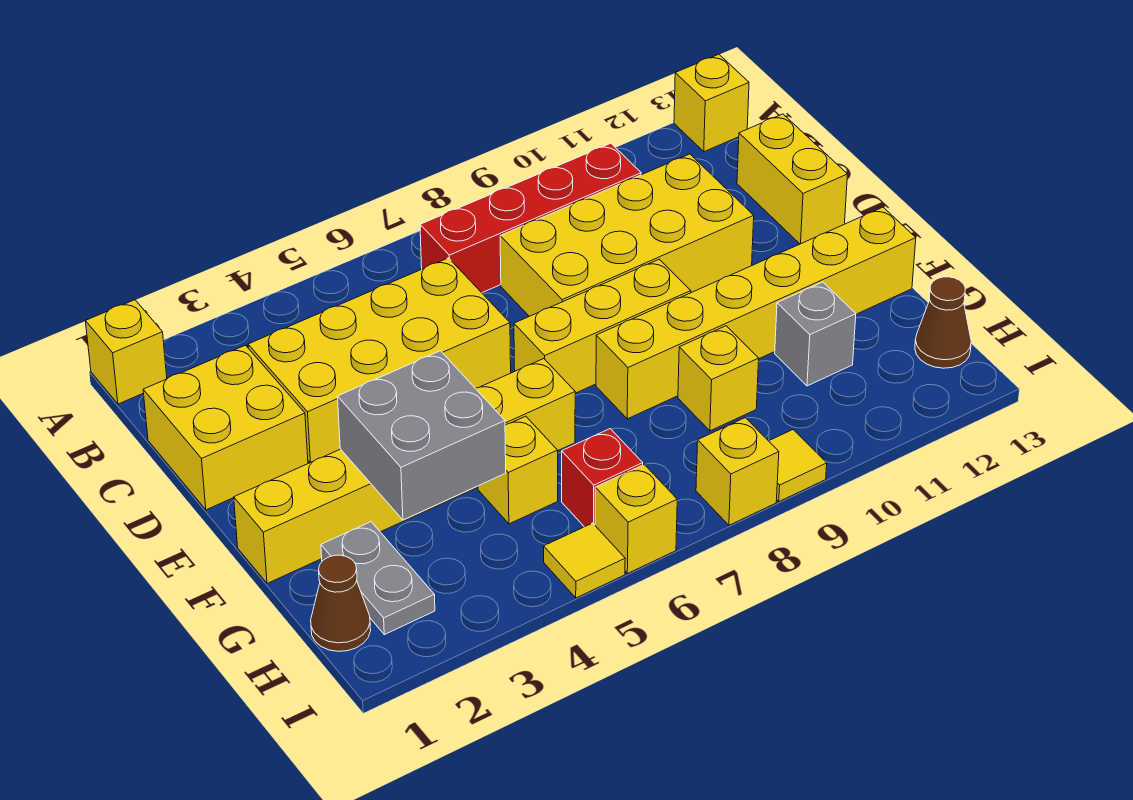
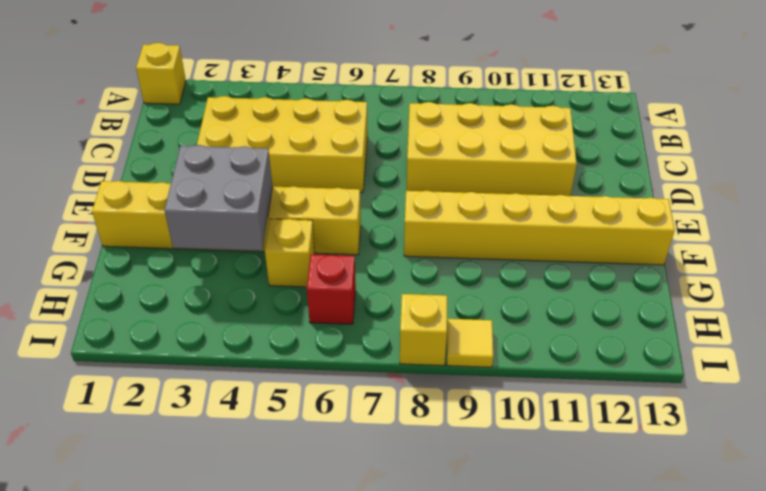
none -> yellow brick A13 level 1
none -> red brick B7:B10 level 1
none -> yellow brick C1:D2 level 1

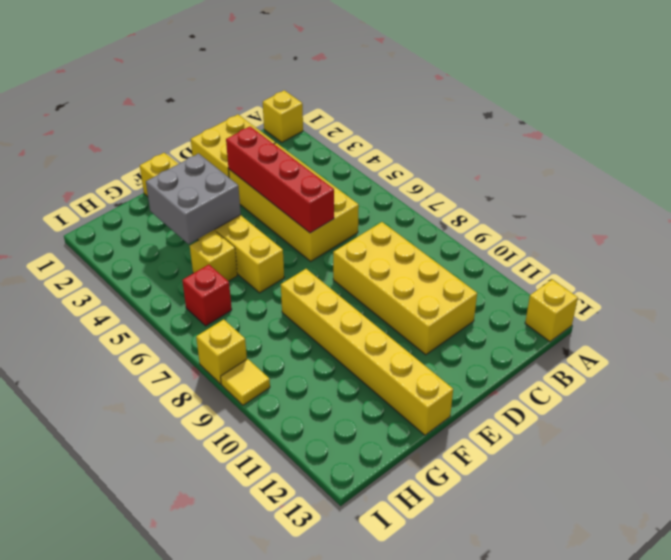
red brick D3:D6 level 2 -> red brick B7:B10 level 1
none -> yellow brick C13:D13 level 1
none -> yellow brick E7:E9 level 1
none -> grey plate G2:H2 level 1

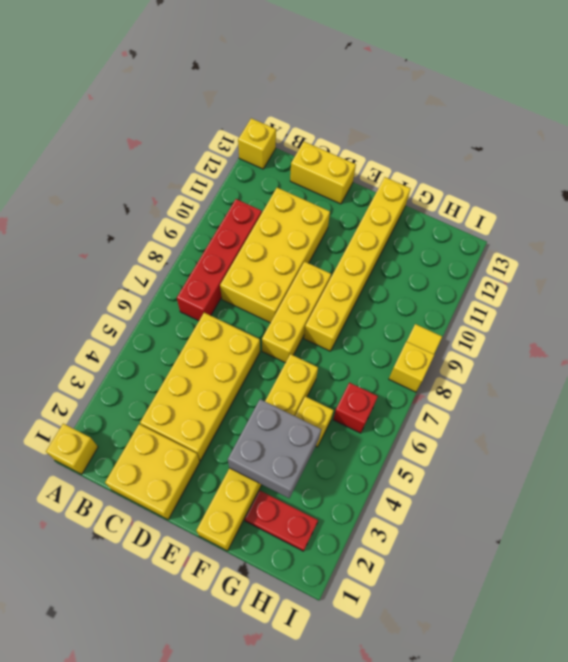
red plate G2:H2 level 1 -> grey plate G2:H2 level 1
none -> yellow brick G9 level 1
none -> grey brick G11 level 1
none -> brown cone H1 level 1

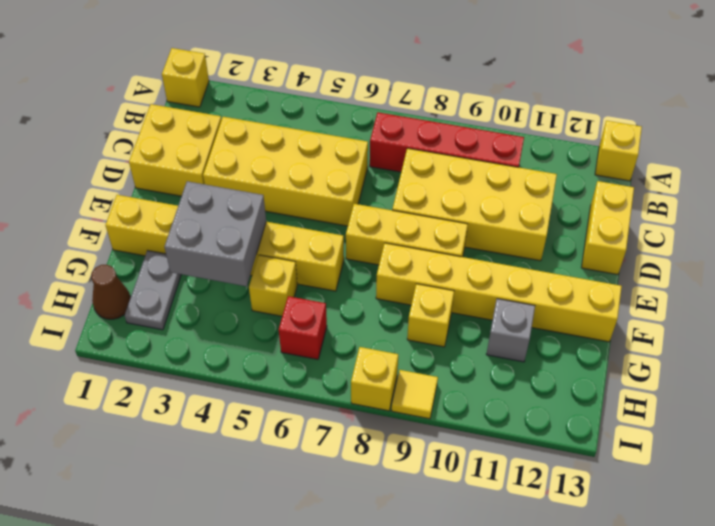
none -> brown cone H13 level 1
none -> yellow tile I5 level 1
none -> yellow brick I6 level 1

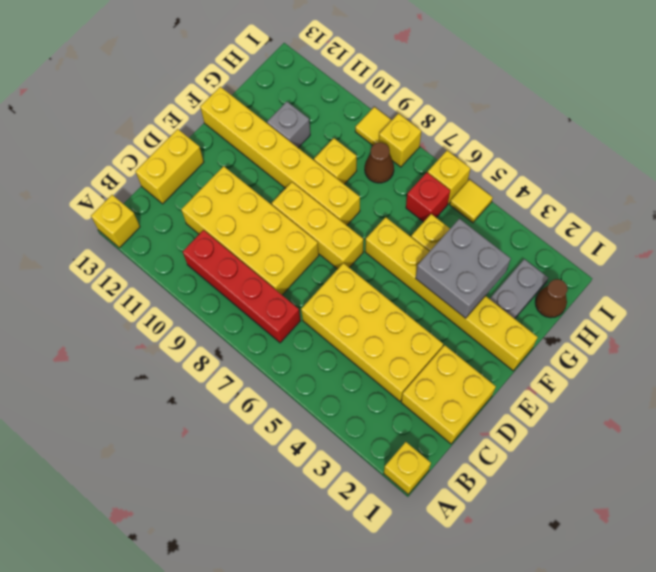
brown cone H8 level 1 -> brown cone H13 level 1

